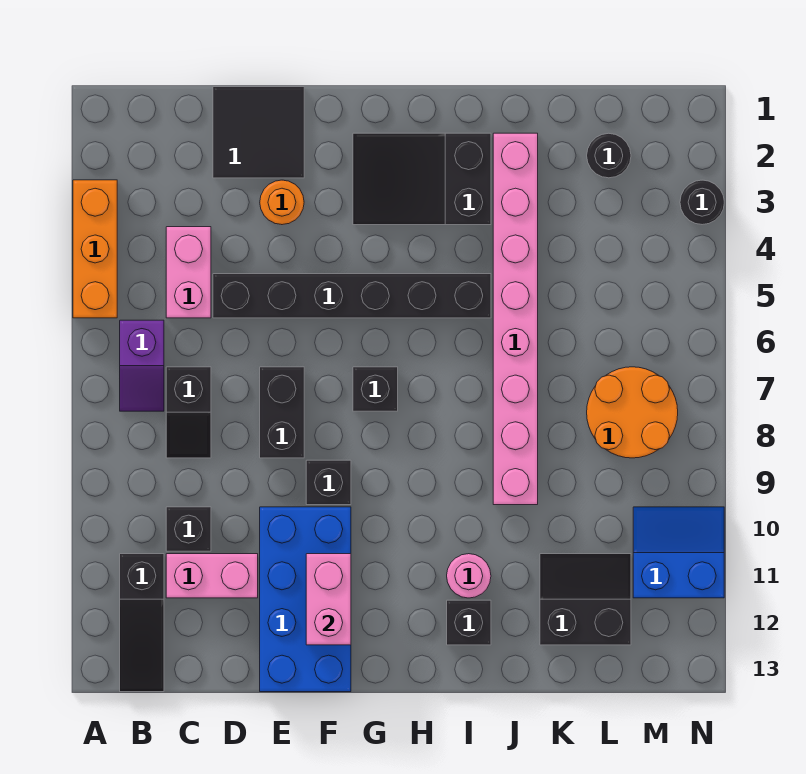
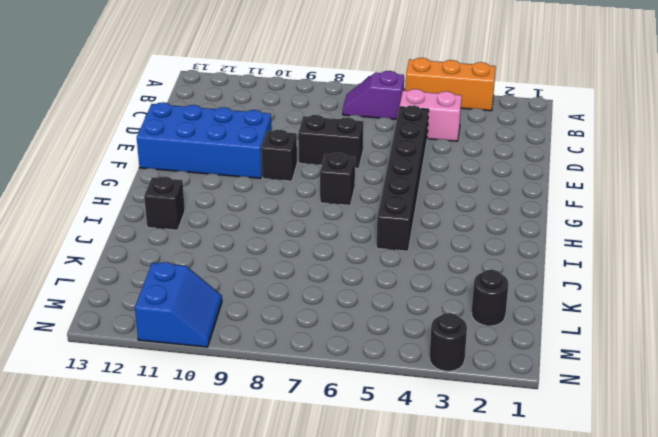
none -> black slope B11:B13 level 1 top 11
none -> black slope C7:C8 level 1 top 7
none -> black brick C10 level 1

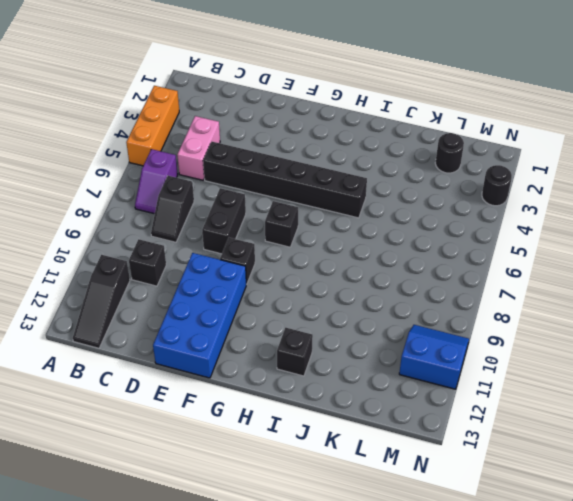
none -> pink brick C11:D11 level 1
none -> black tile D1:E2 level 1
none -> orange round brick E3 level 1

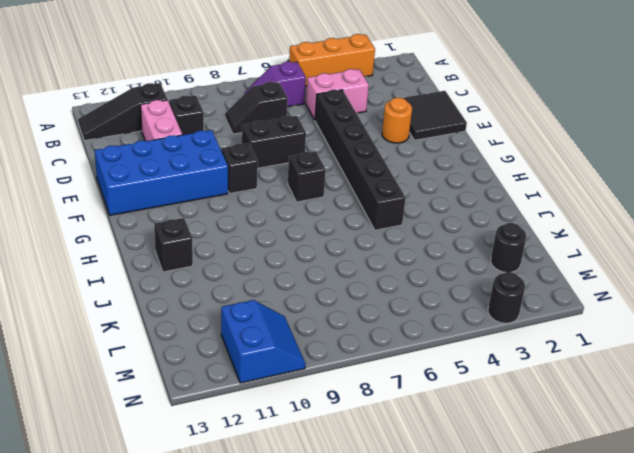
none -> black slope G2:I3 level 1 top I
none -> pink round brick I11 level 1
none -> pink brick J2:J9 level 1

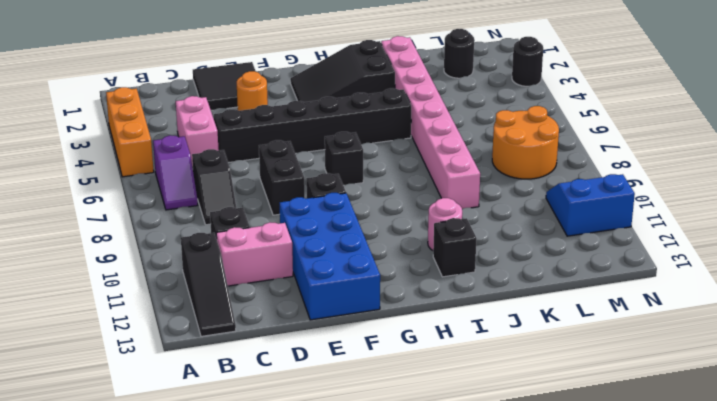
none -> black slope K11:L12 level 1 top 12
none -> pink brick F11:F12 level 2

